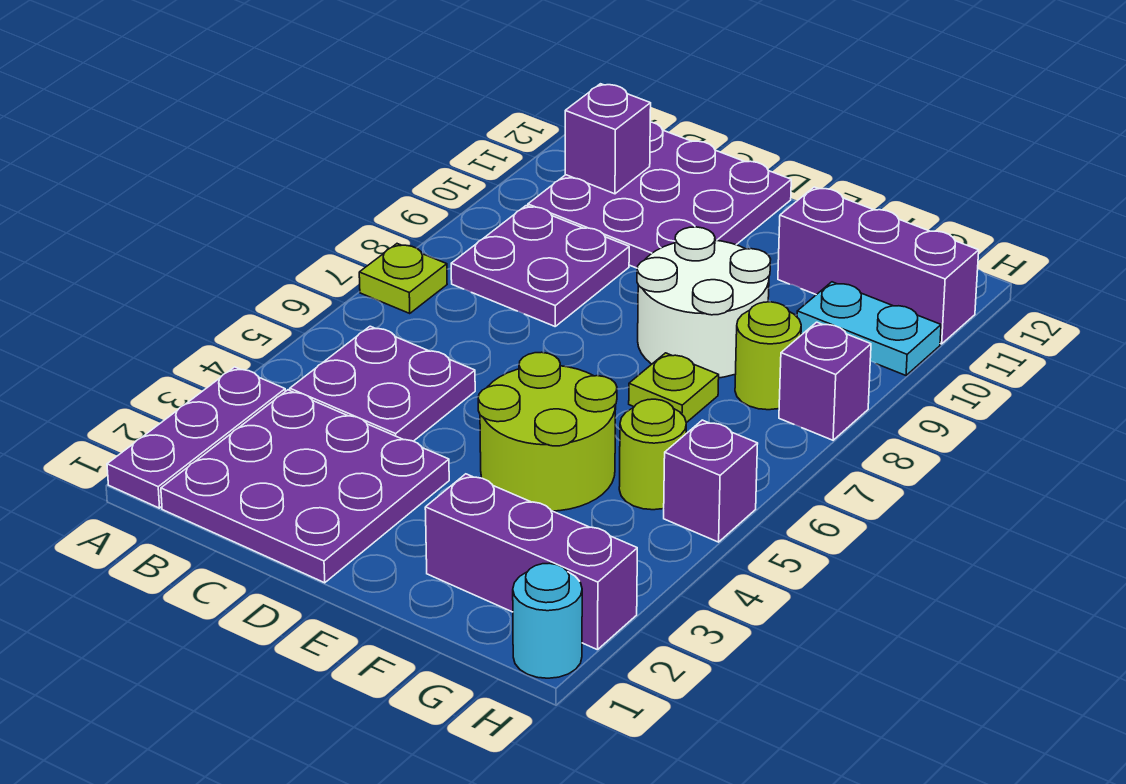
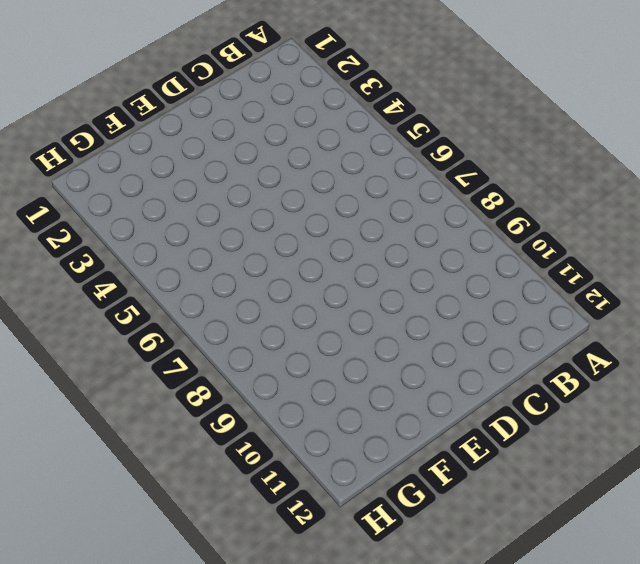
none -> purple plate A1:A3 level 1
none -> lime plate A7 level 1
none -> purple plate B1:D3 level 1

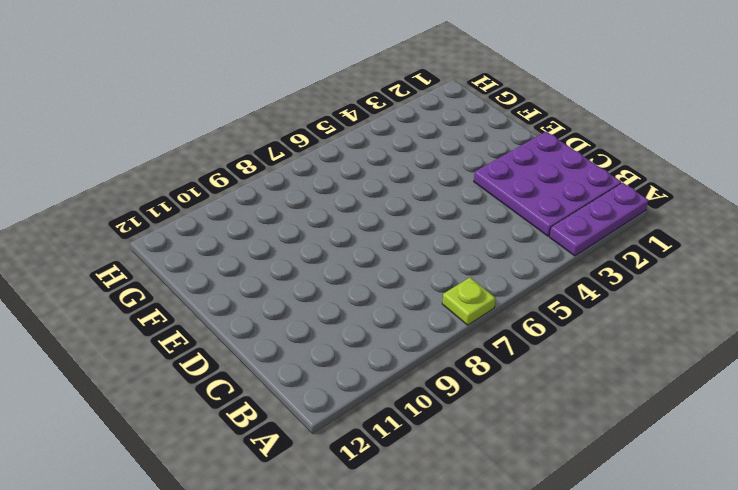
none -> purple plate B4:C5 level 1
none -> purple plate B8:C9 level 1
none -> purple plate B10:D12 level 1

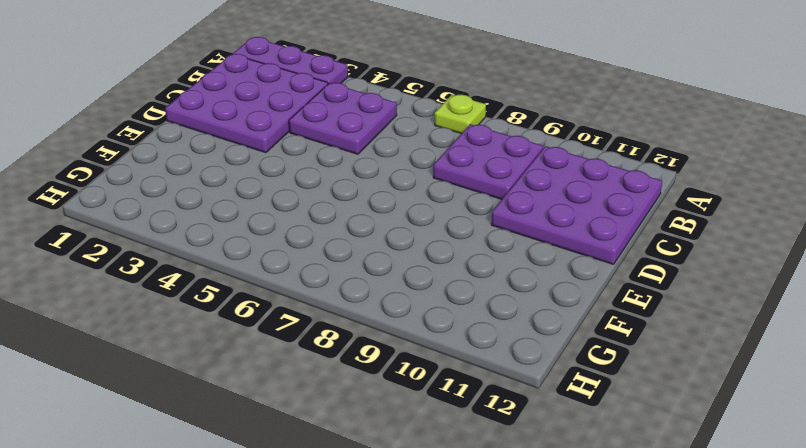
none -> lime round brick E4:F5 level 1
none -> white round brick E8:F9 level 1
none -> purple brick F2:H2 level 1

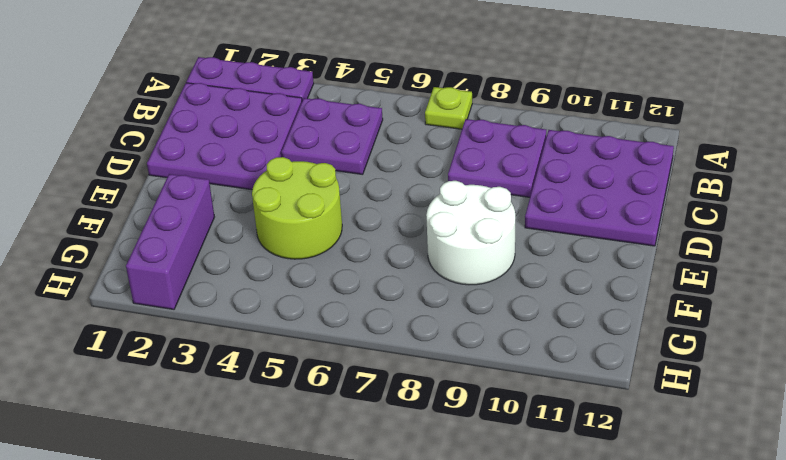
none -> lime plate F7 level 1
none -> purple brick F11:H11 level 1
none -> lime round brick G5 level 1

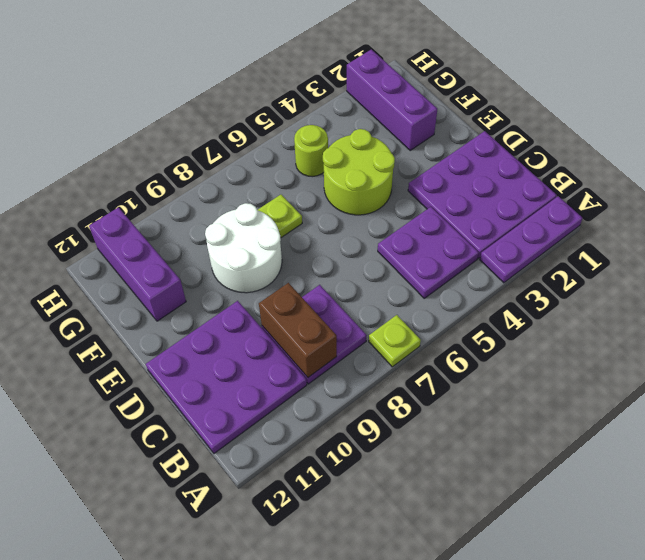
brown brick B9:C9 level 2 -> none
none -> lime round brick G8 level 1
none -> cyan plate G10:H10 level 1
none -> cyan round brick H1 level 1

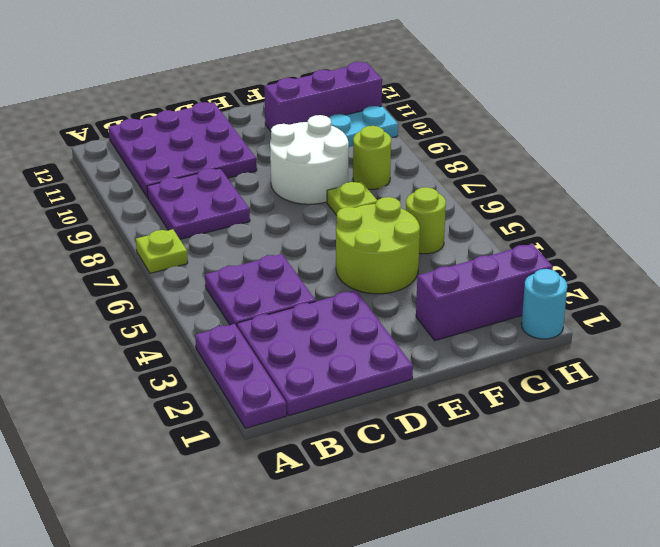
none -> purple brick H5 level 1
none -> purple brick H8 level 1
none -> purple brick B11 level 2

